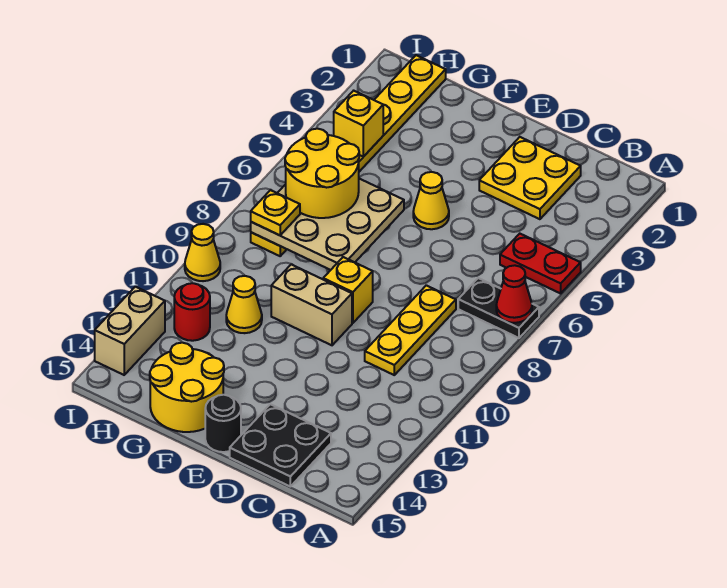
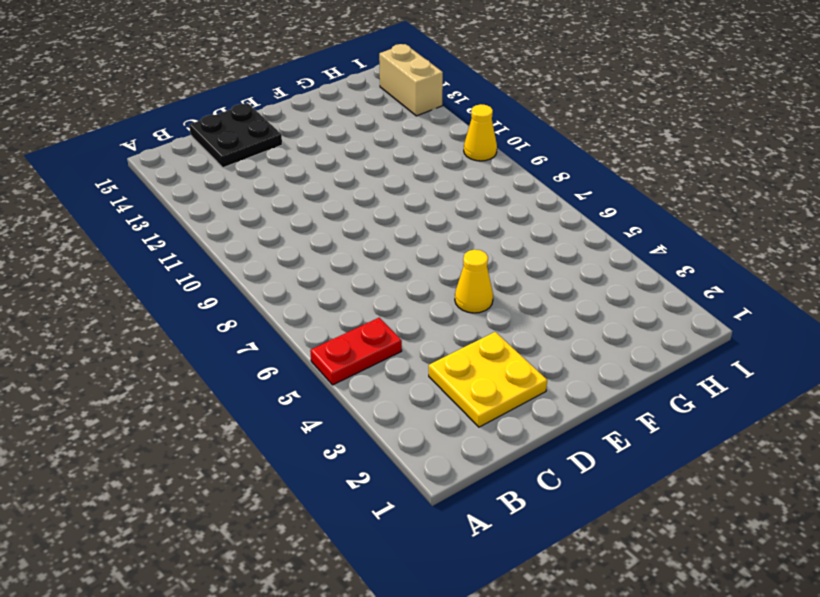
none -> black plate A7:B7 level 1
none -> yellow plate C8:C10 level 1
none -> yellow brick E9 level 1

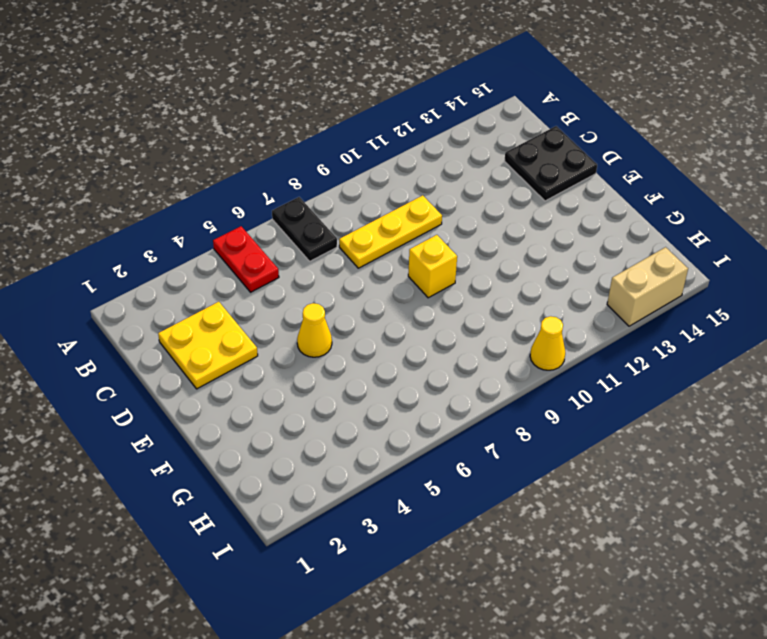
none -> tan brick E10:F10 level 1
none -> black round brick E15 level 1
none -> yellow round brick F14:G15 level 1

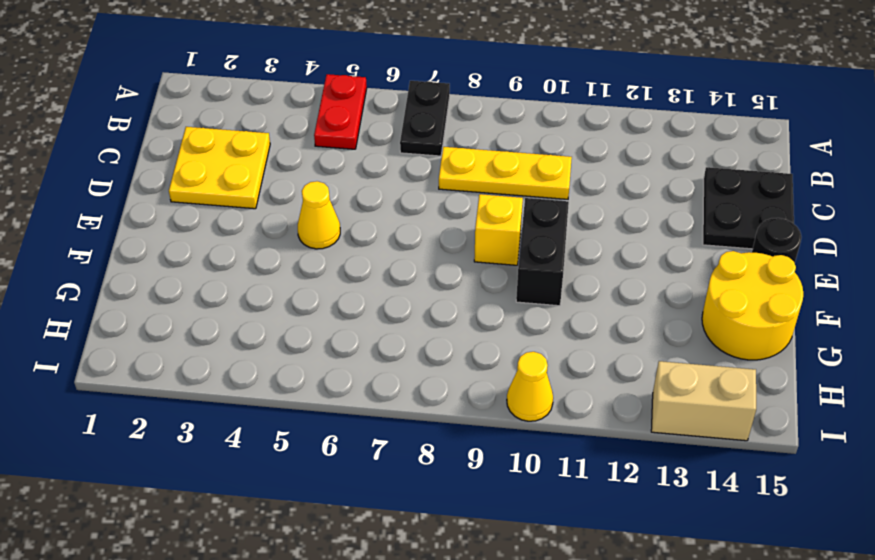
black brick E10:F10 level 1 -> tan brick E10:F10 level 1
none -> yellow cone G11 level 1
none -> yellow plate H1:H8 level 1
none -> red round brick H12 level 1

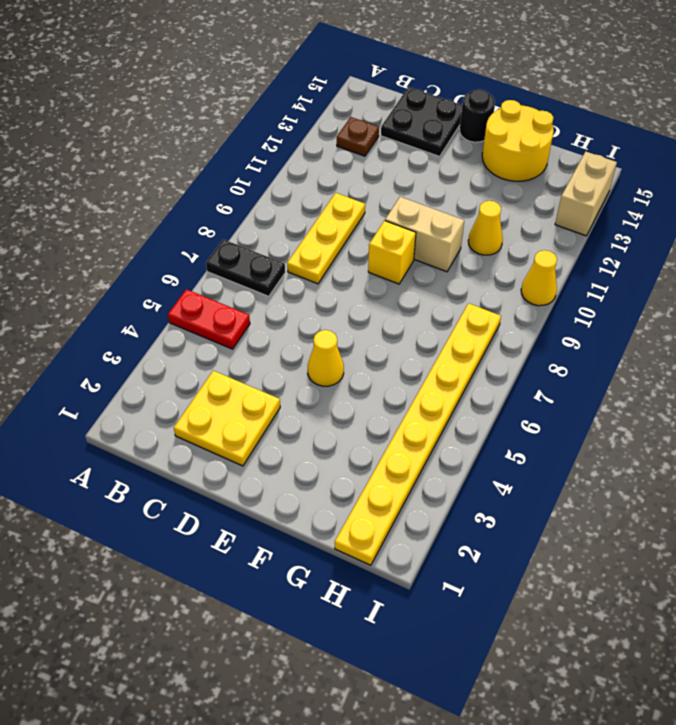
brown plate B13 level 1 -> none
none -> red round brick H12 level 1
none -> red cone A7 level 2
none -> tan plate F6:H8 level 2

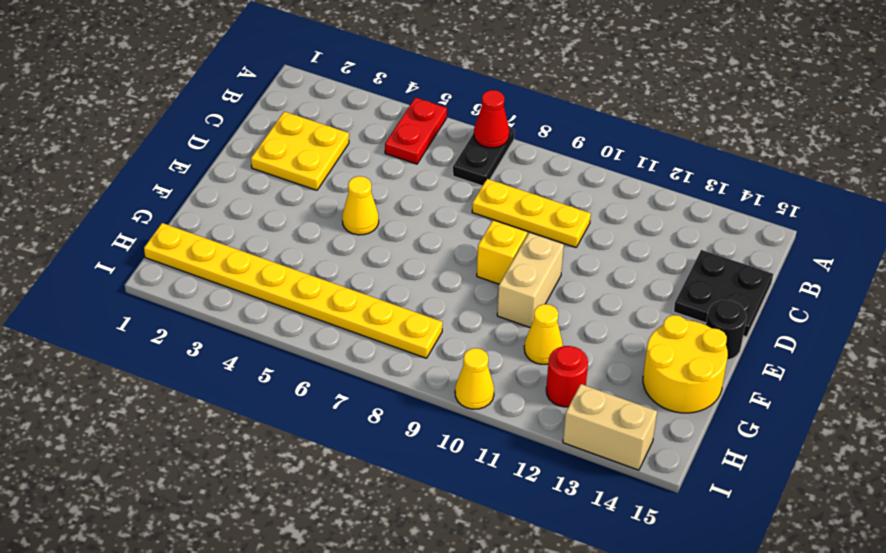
none -> tan plate F6:H8 level 2
none -> yellow brick H4 level 2
none -> yellow round brick G6:H7 level 3

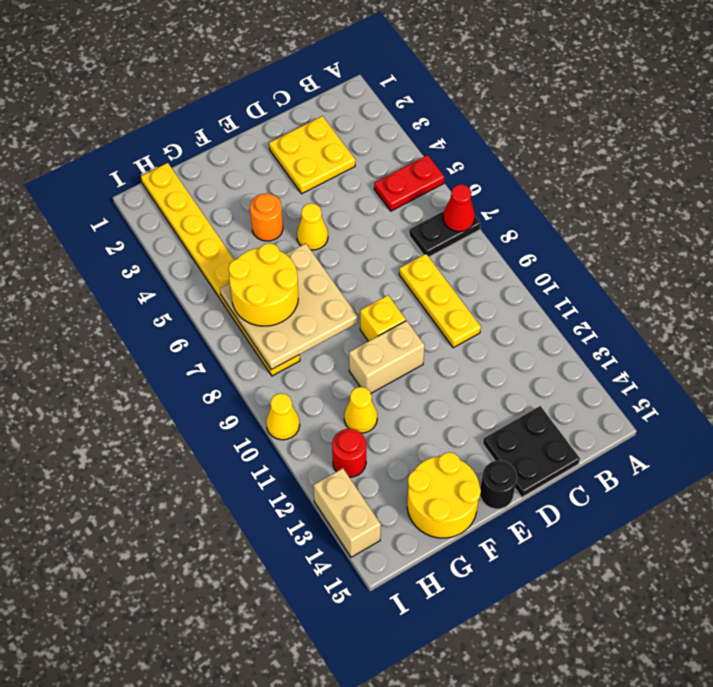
orange round brick F4 level 1 -> none
none -> yellow brick H4 level 2
none -> yellow plate H8 level 3

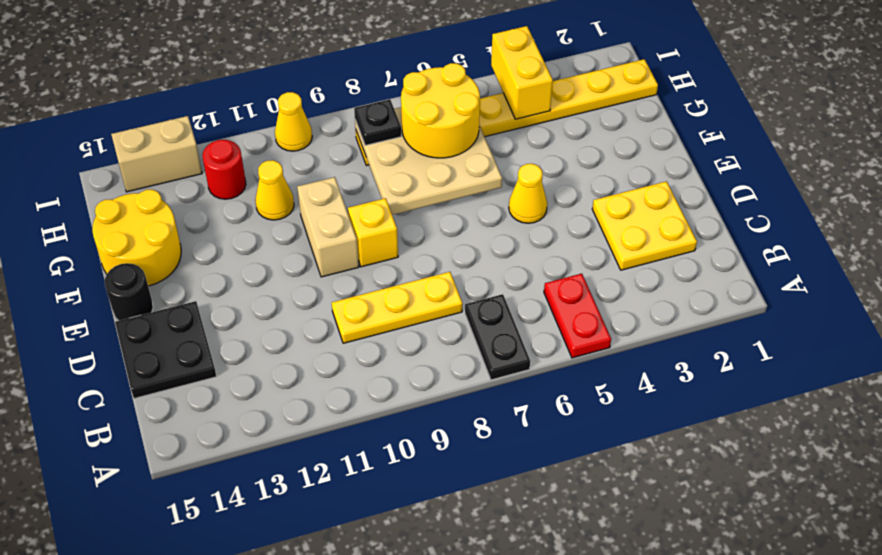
yellow brick H4:I4 level 2 -> yellow brick H4 level 2
black plate H8 level 3 -> yellow plate H8 level 3
none -> red cone A7 level 2

